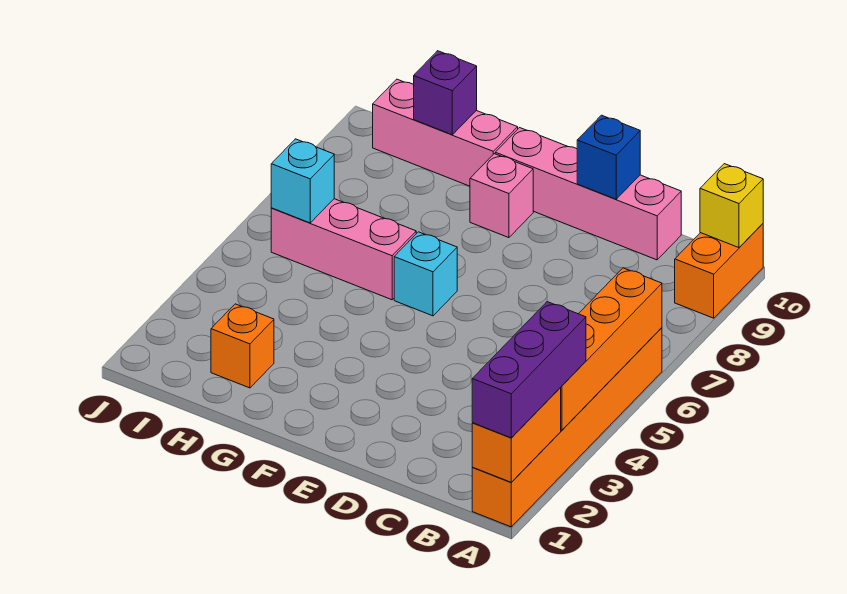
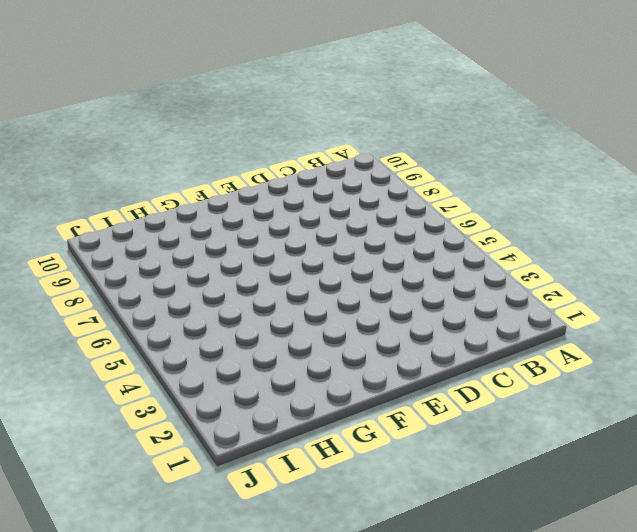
none -> orange brick A1:A6 level 1
none -> orange brick A9:A10 level 1
none -> pink brick C10:F10 level 1

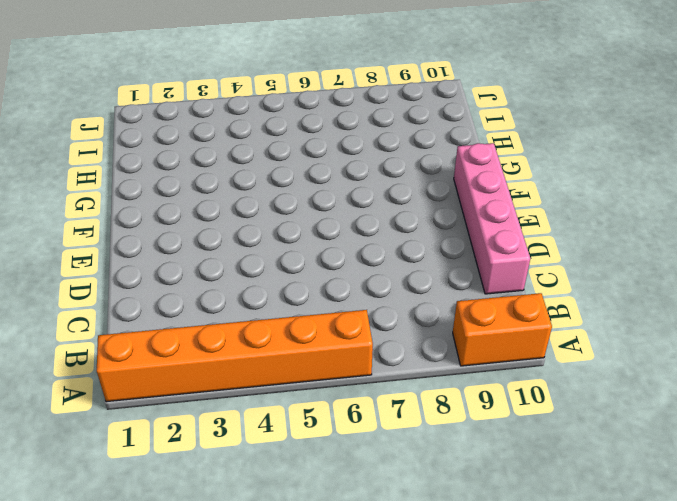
none -> cyan brick F6 level 1
none -> pink brick F9 level 1
none -> pink brick G6:I6 level 1

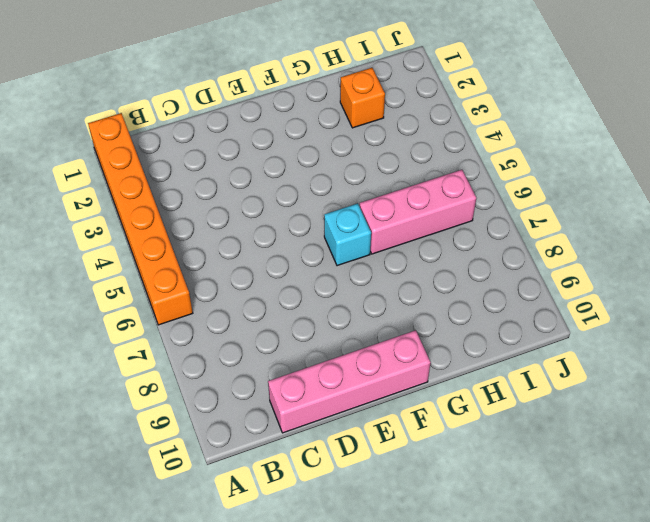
none -> orange brick A9:A10 level 1
none -> pink brick F9 level 1
none -> pink brick G10:I10 level 1

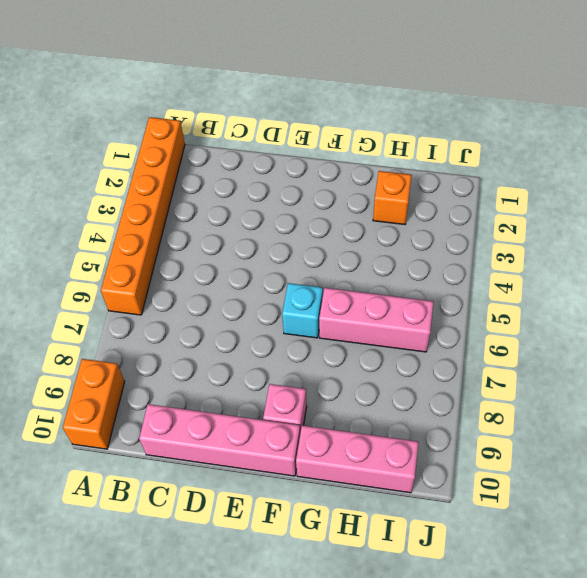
none -> orange brick A1:A2 level 2
none -> orange brick A3:A6 level 2
none -> yellow brick A10 level 2

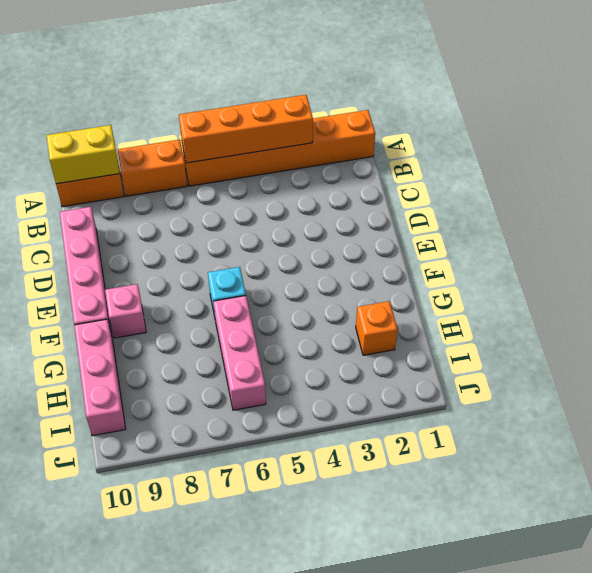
orange brick A7:A8 level 1 -> orange brick A1:A2 level 2
yellow brick A9:A10 level 2 -> yellow brick A10 level 2
none -> blue brick D10 level 2
none -> purple brick H10 level 2
none -> cyan brick I6 level 2

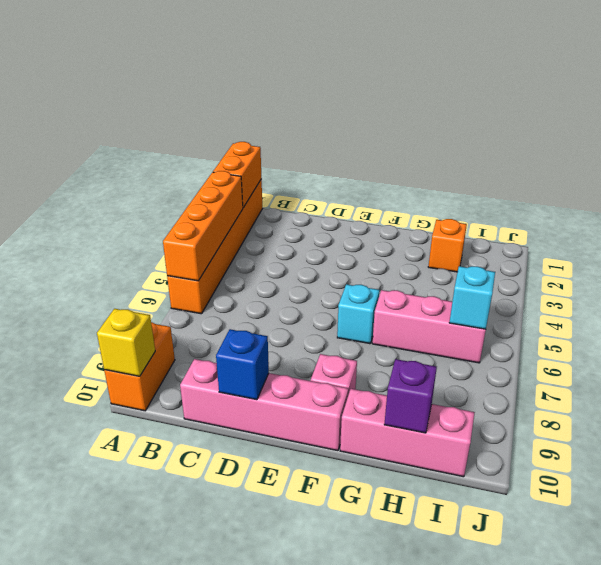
none -> purple brick A1:A3 level 3

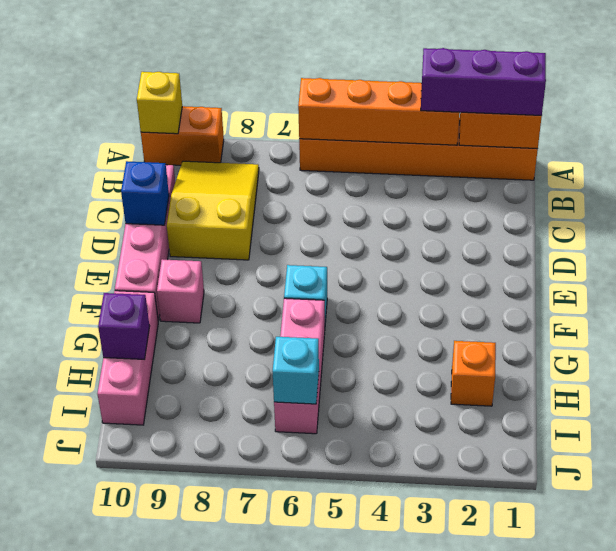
yellow slope B8:D9 level 1 top D -> none

